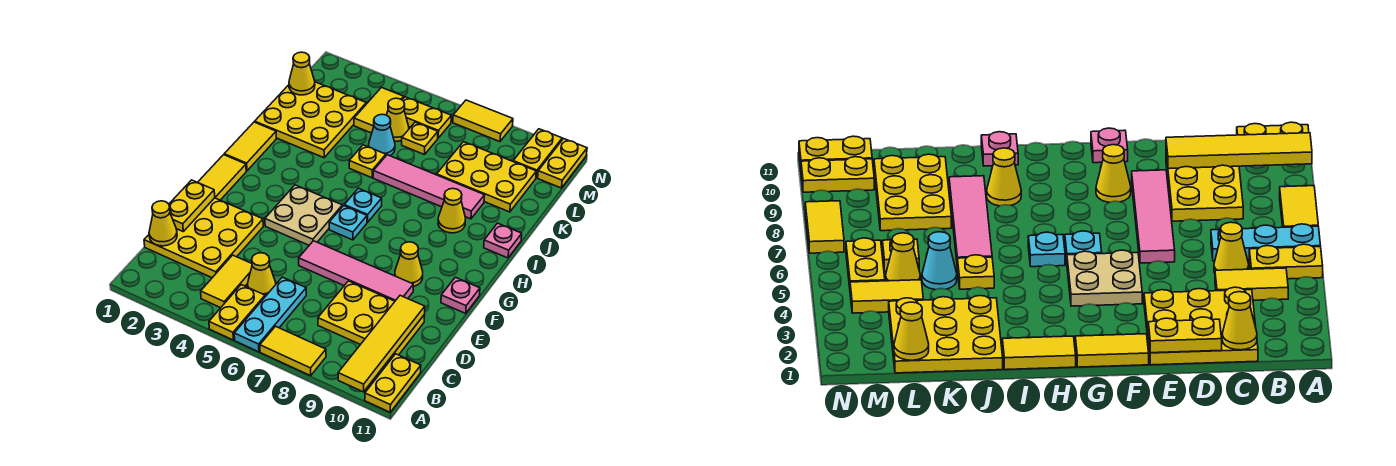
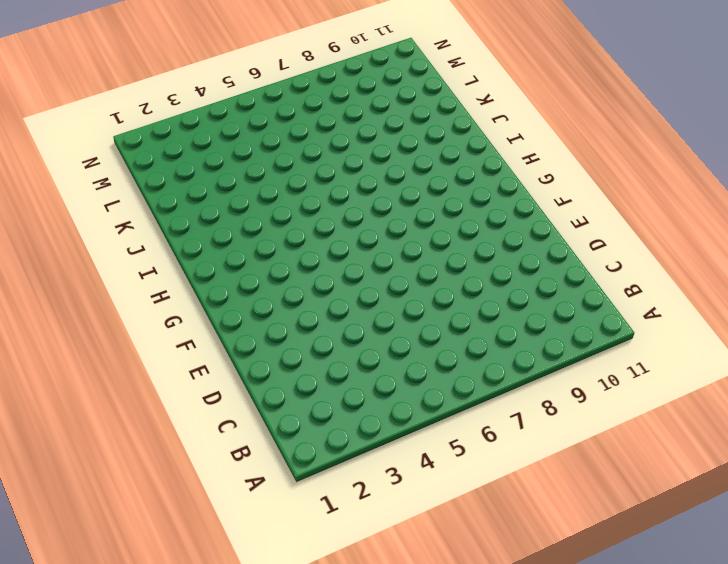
none -> yellow plate A5:B5 level 1
none -> cyan plate A6:C6 level 1
none -> yellow tile A7:A8 level 1
none -> yellow plate A11:B11 level 1

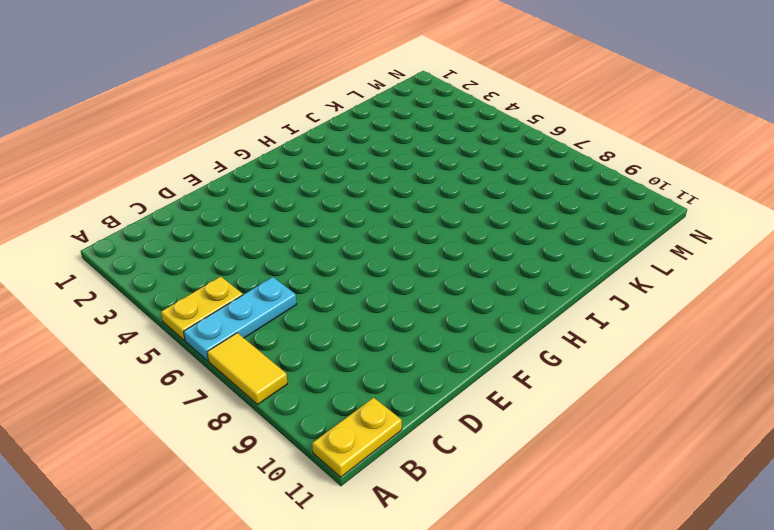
none -> yellow tile B4:C4 level 1
none -> yellow plate C1:E3 level 1
none -> yellow cone C5 level 1
none -> yellow plate C8:D10 level 1

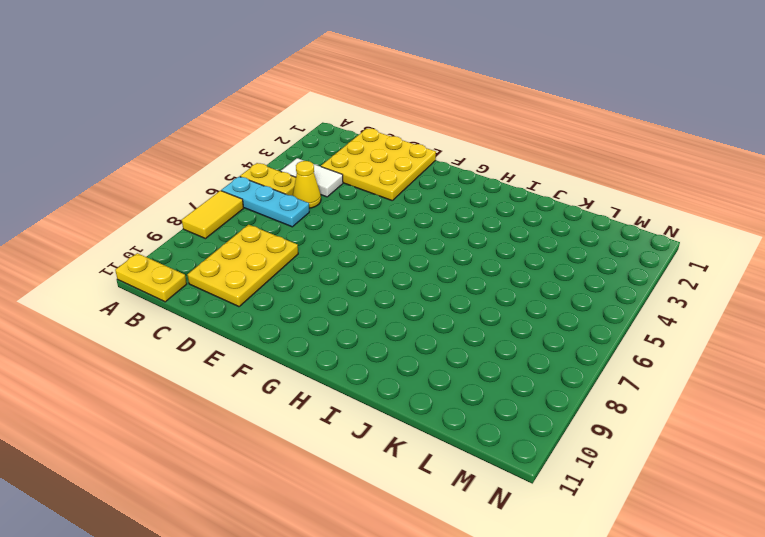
white tile B4:C4 level 1 -> yellow tile B4:C4 level 1
none -> pink tile E6:E9 level 1
none -> yellow tile F1:G1 level 1
none -> tan plate F4:G5 level 1
none -> yellow cone F9 level 1

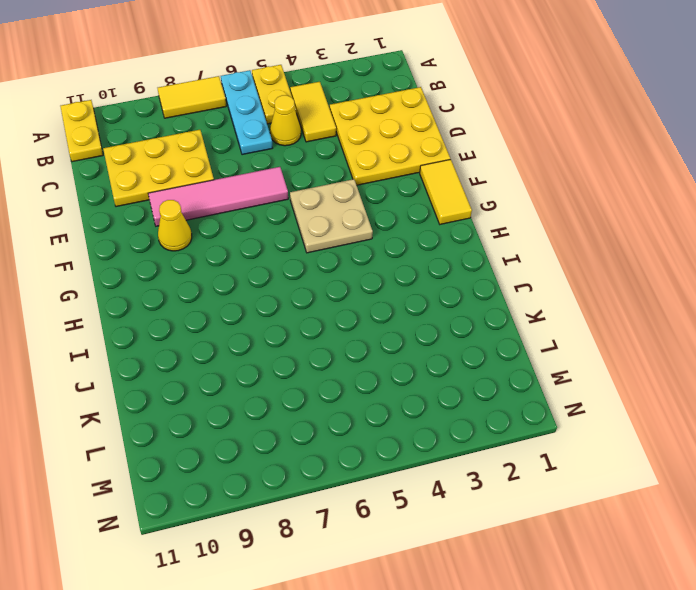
none -> pink plate F11 level 1
none -> cyan plate G6 level 1
none -> yellow tile H1:I1 level 1
none -> cyan plate H6 level 1

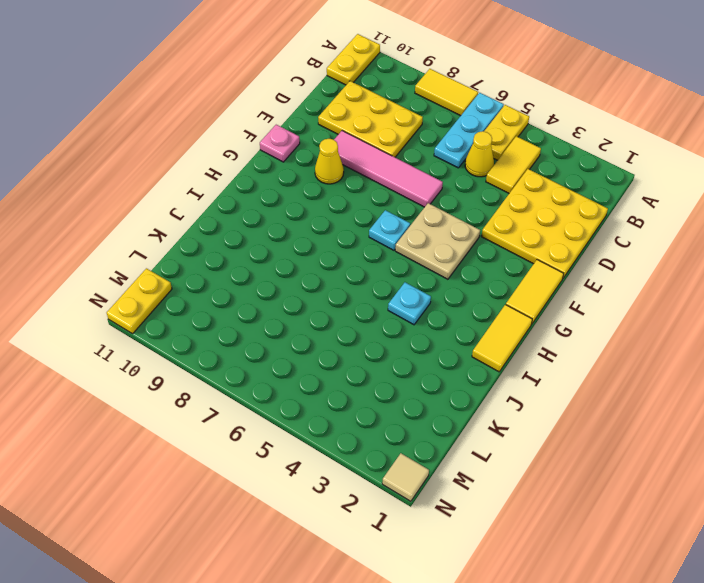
cyan plate I4 level 1 -> cyan plate H6 level 1
tan tile N1 level 1 -> none
none -> yellow cone I9 level 1
none -> pink plate I11 level 1
none -> yellow plate J1:L3 level 1
none -> yellow plate J5 level 1

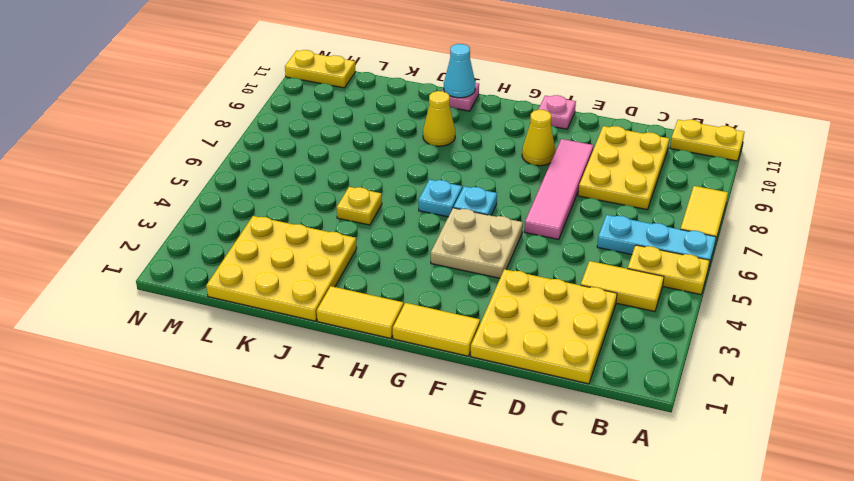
cyan cone I11 level 2 -> cyan cone K5 level 1
none -> yellow cone C5 level 1
none -> pink tile J6:J9 level 1
none -> yellow plate K8:L10 level 1
none -> yellow tile L4:M4 level 1

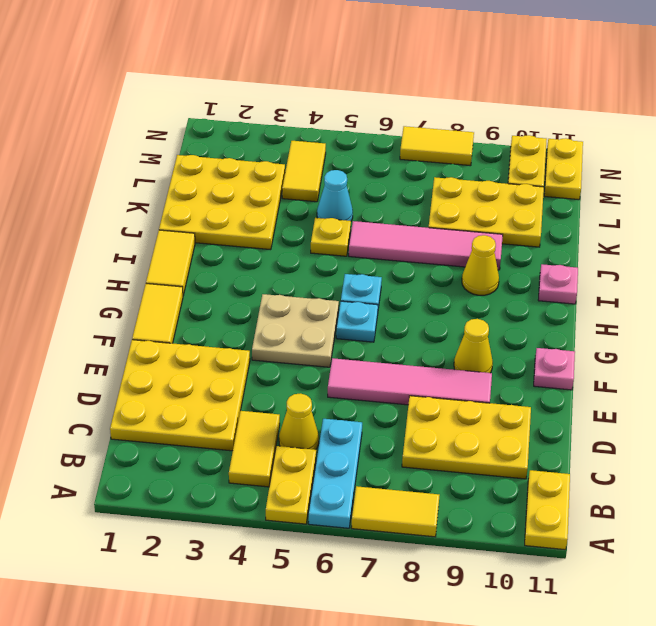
none -> yellow cone L5 level 1
none -> yellow plate L6 level 1
none -> yellow plate M5:M6 level 1
none -> yellow tile A10:D10 level 2

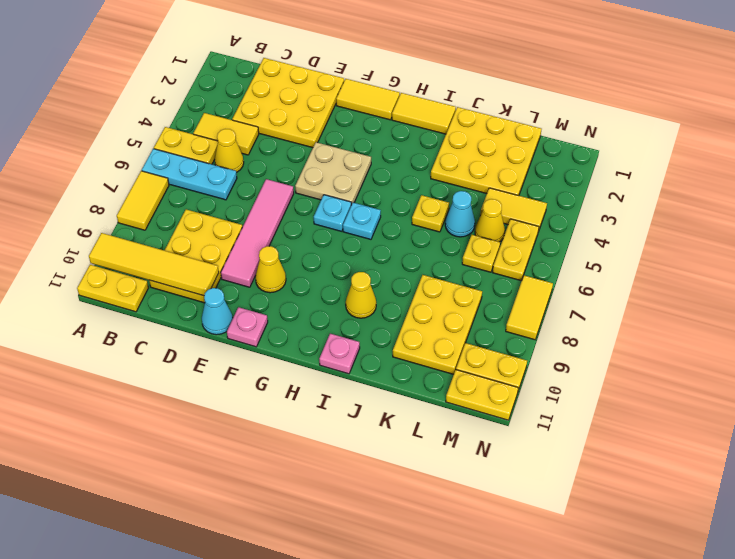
cyan cone E11 level 1 -> none
none -> pink tile J6:J9 level 1
none -> yellow cone C1 level 2
none -> yellow plate D1:E1 level 2
none -> yellow cone L1 level 2

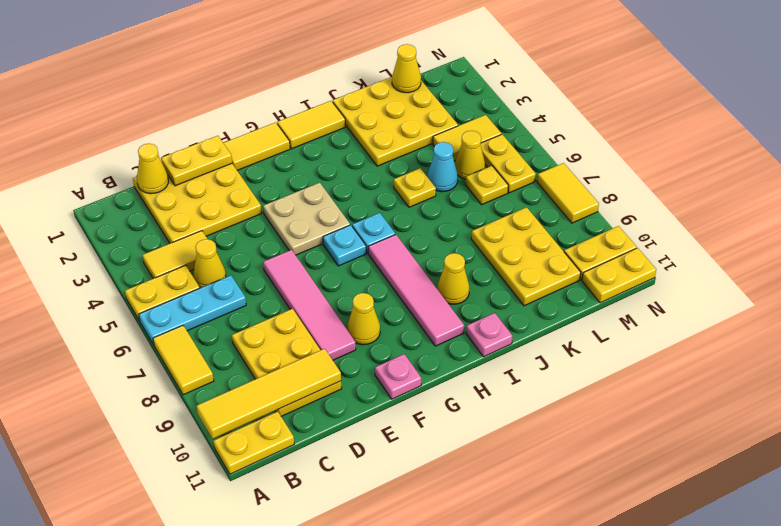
pink tile H7:H10 level 1 -> pink tile J6:J9 level 1

